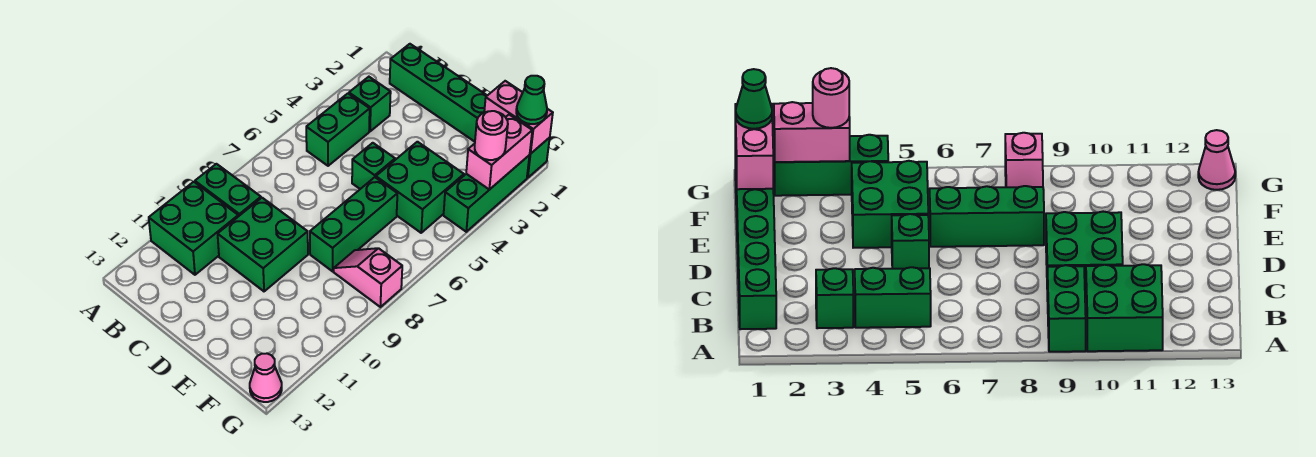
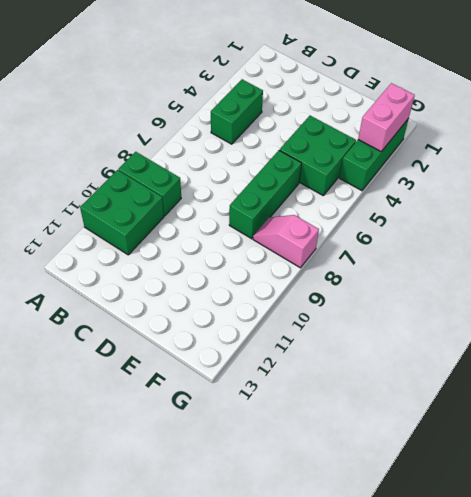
none -> green brick B1:G1 level 1
none -> green brick B3 level 1
none -> green brick C9:D10 level 1

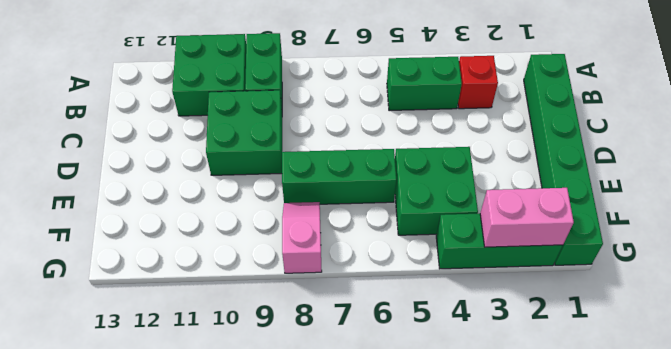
red brick B3 level 1 -> green brick B3 level 1
none -> green brick D5 level 1
none -> pink cone G13 level 1
none -> pink brick F1:G1 level 2

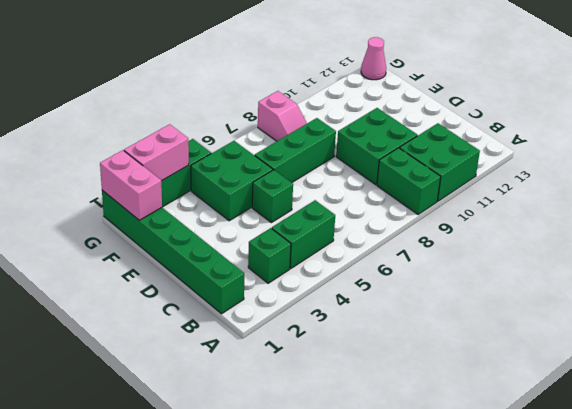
none -> green cone G1 level 3
none -> pink round brick G3 level 3

